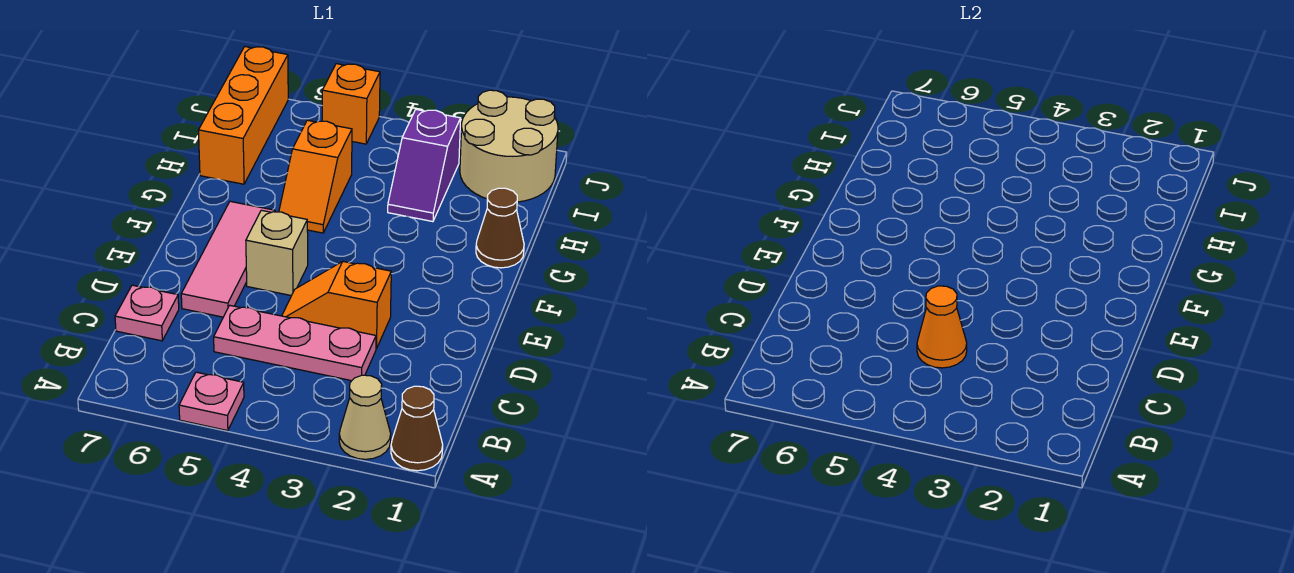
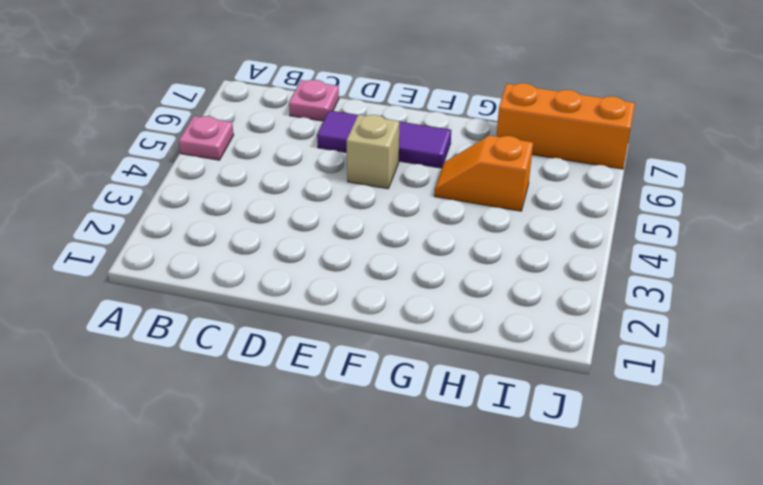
purple tile D6:F6 level 1 -> pink tile D6:F6 level 1
none -> brown cone A1 level 1
none -> tan cone A2 level 1
none -> pink plate C3:C5 level 1

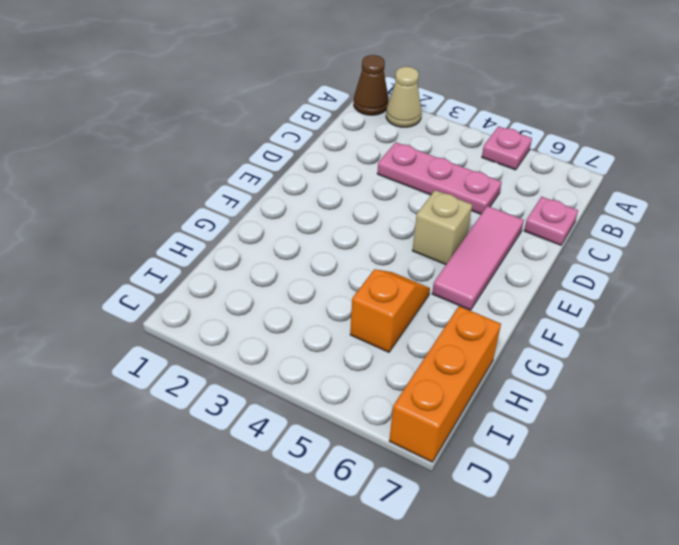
none -> orange slope D3:D4 level 1 top 3
none -> brown cone G1 level 1
none -> purple slope H3:I3 level 1 top I

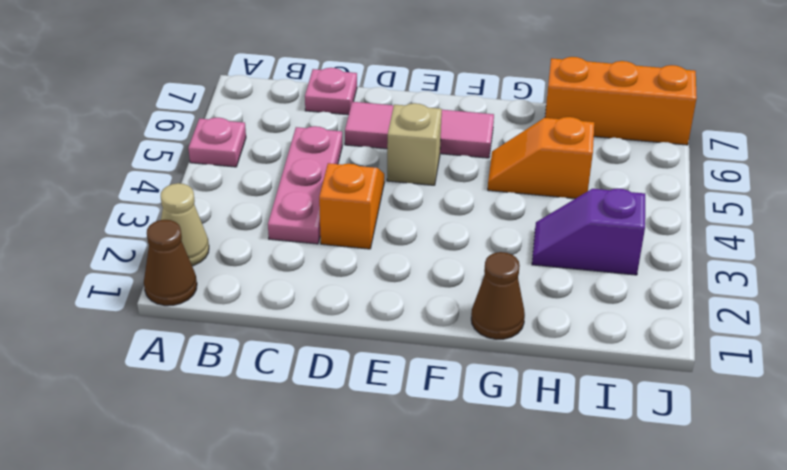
none -> tan round brick I1:J2 level 1
none -> orange brick J5 level 1
none -> orange cone C4 level 2

